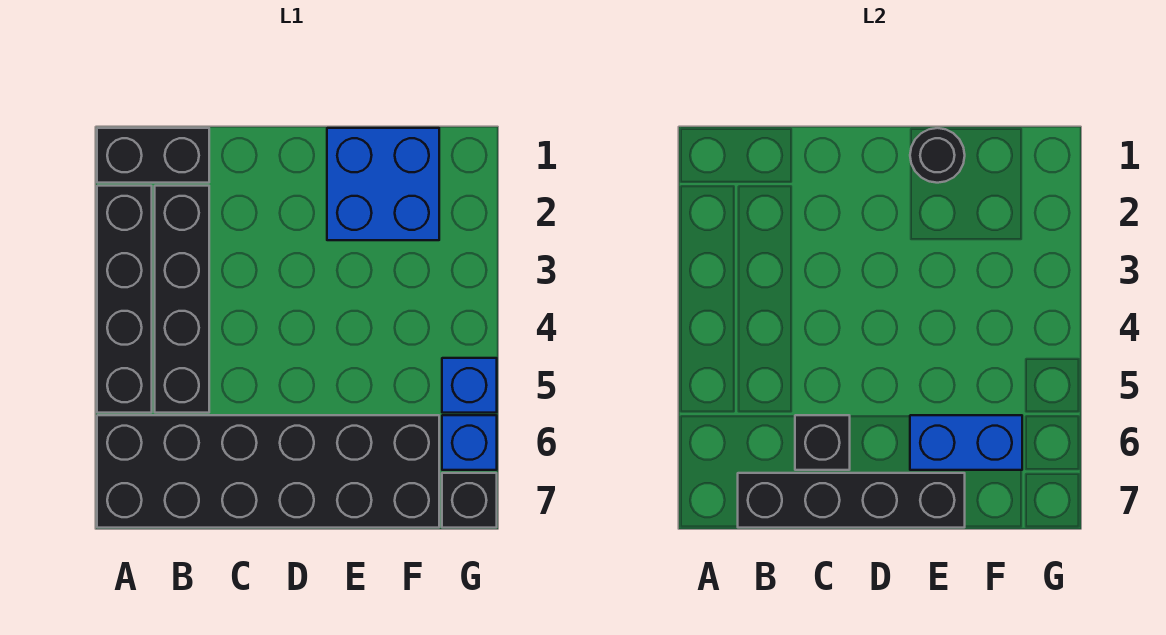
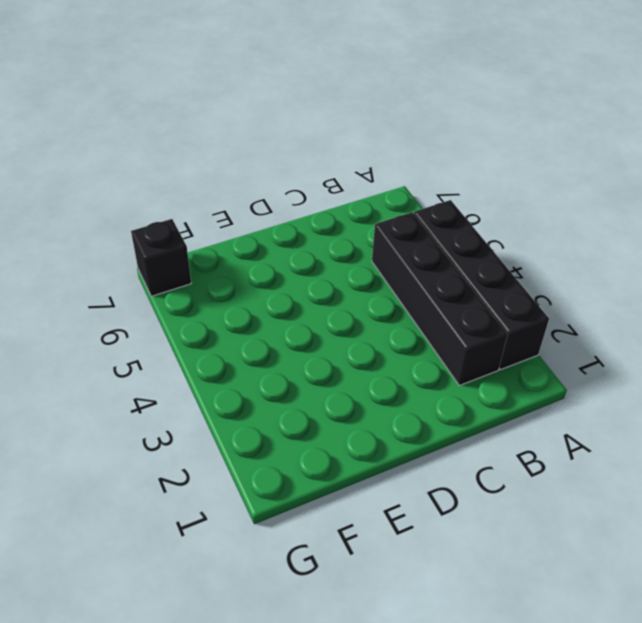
none -> black brick A1:B1 level 1
none -> black brick A6:F7 level 1
none -> blue brick E1:F2 level 1

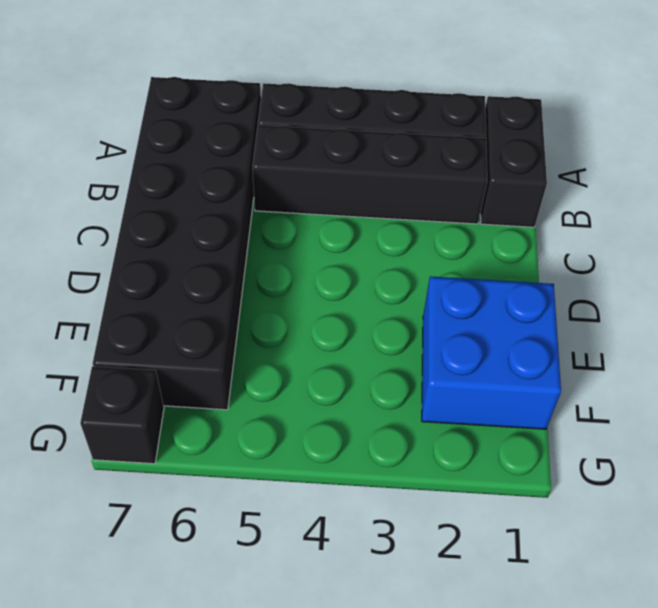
none -> blue brick G5 level 1
none -> blue brick G6 level 1
none -> black brick B7:E7 level 2

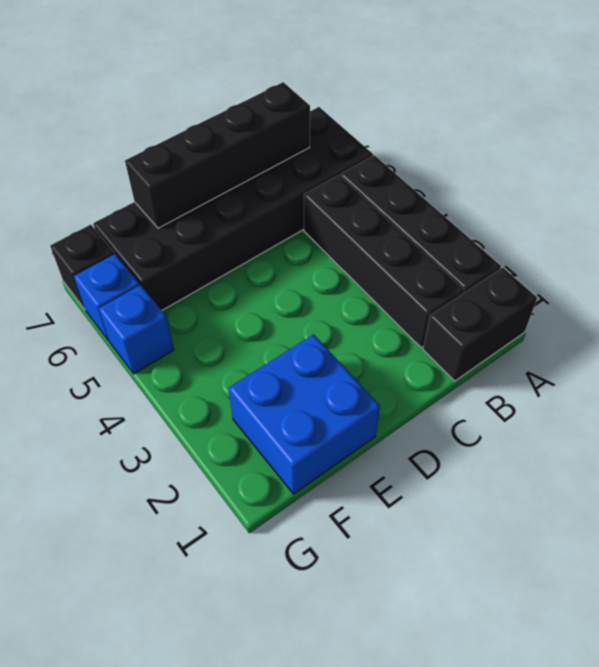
none -> black brick C6 level 2
none -> black round brick E1 level 2
none -> blue brick E6:F6 level 2

